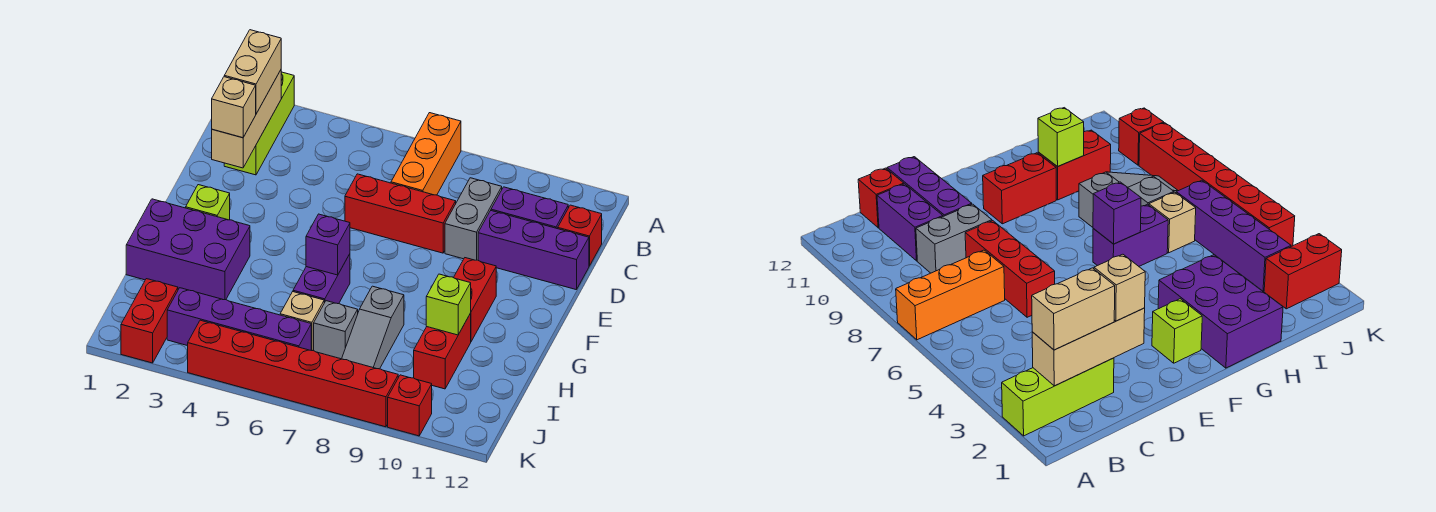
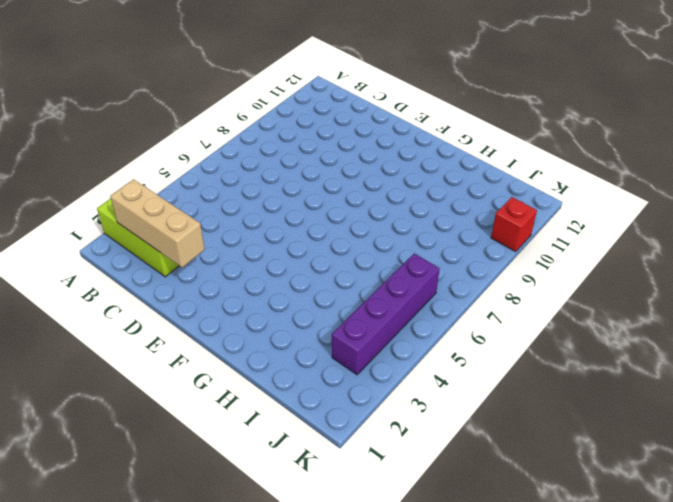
none -> orange brick A7:C7 level 1
none -> grey brick C9:D9 level 1
none -> purple brick C10:C11 level 1

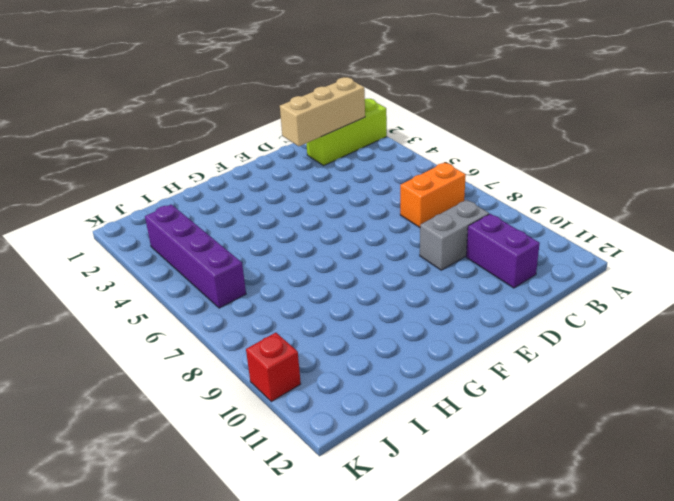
orange brick B7:C7 level 1 -> orange brick A7:C7 level 1
none -> red brick C12 level 1
none -> red brick D6:D8 level 1
none -> purple brick D10:D12 level 1

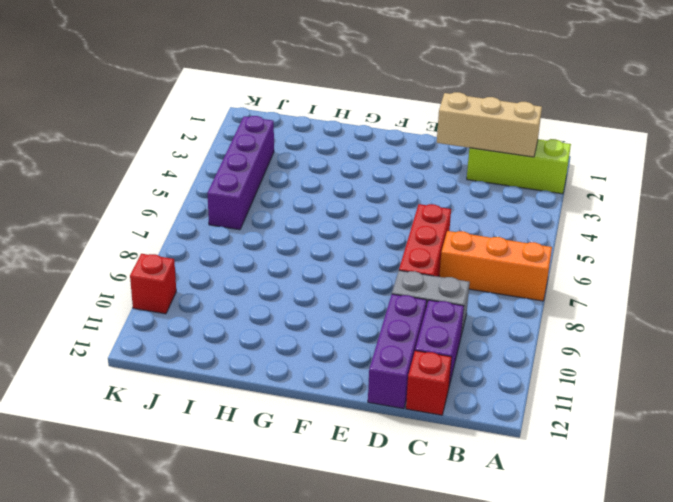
none -> lime brick F2 level 1
none -> red brick F10:G10 level 1
none -> purple brick G1:H3 level 1

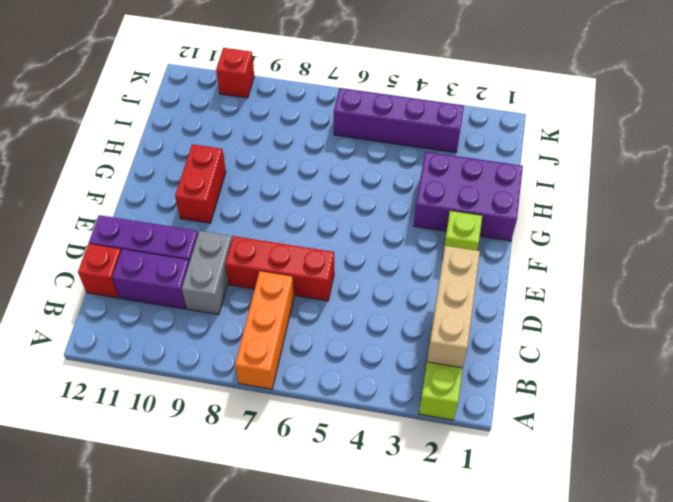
none -> purple brick G6:H6 level 1
none -> grey slope H8:J8 level 1 top H
none -> red brick H10:I10 level 1

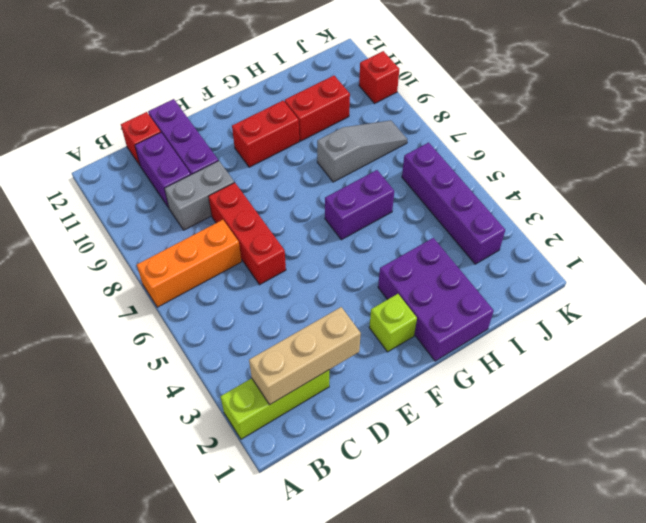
none -> tan brick I6 level 1
none -> grey brick I7 level 1
none -> red brick J2:K2 level 1

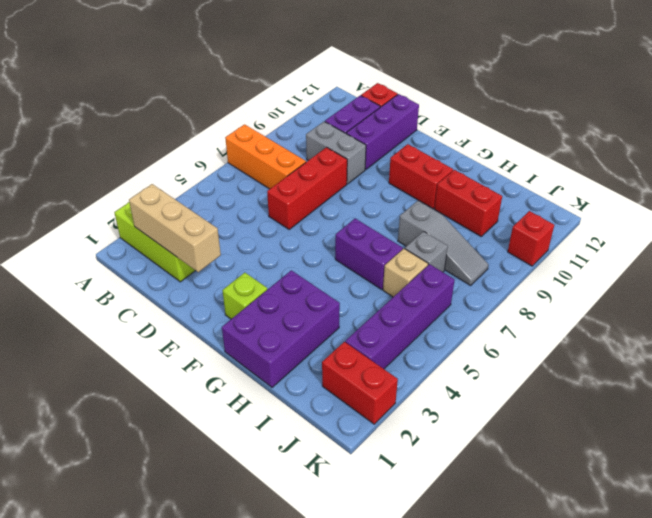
none -> red brick K4:K9 level 1
none -> purple brick G6 level 2
none -> lime brick H10 level 2

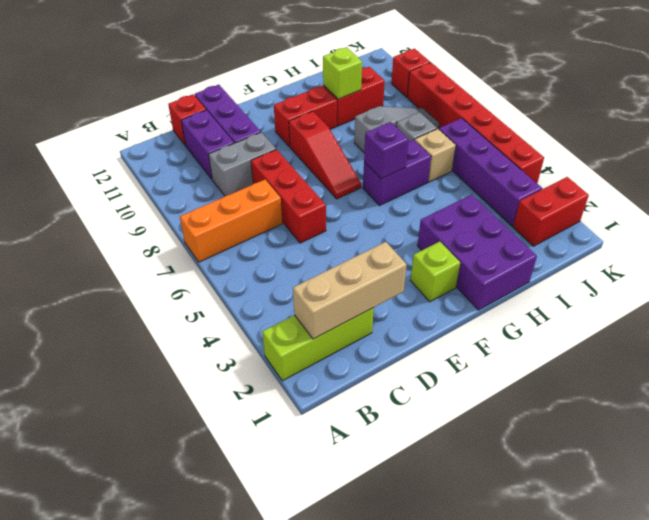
red slope F7:F9 level 1 top 9 -> none
none -> tan brick B2:C2 level 3
none -> tan brick D2 level 3

